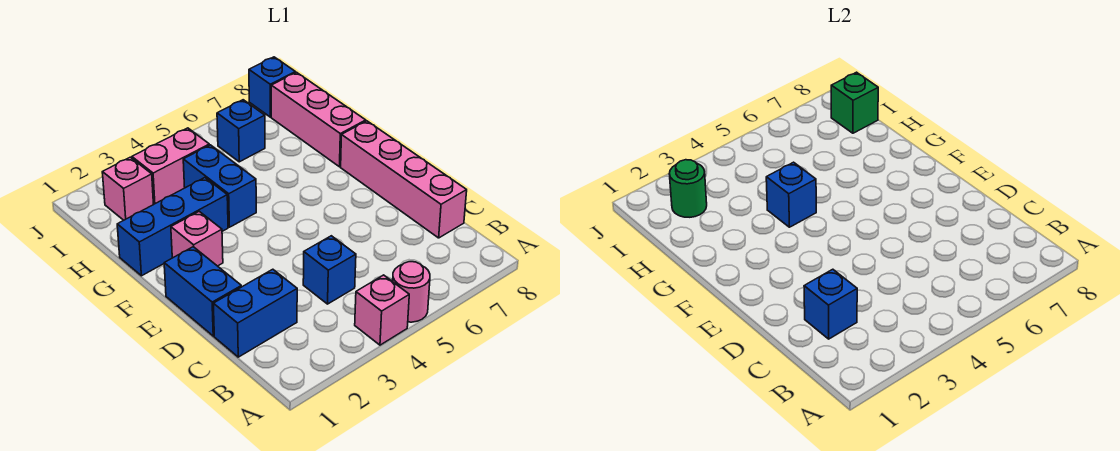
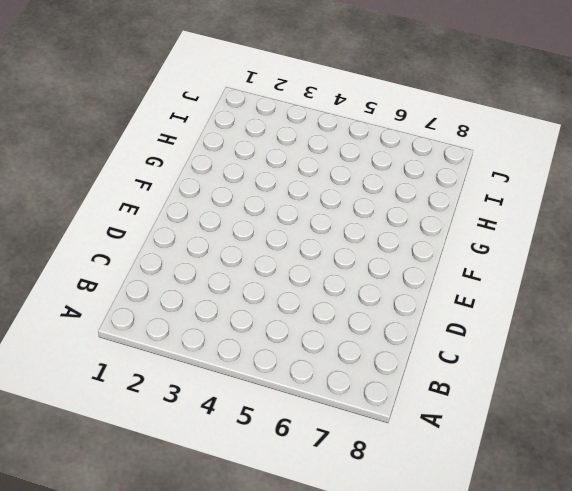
none -> pink brick A4 level 1
none -> pink round brick A5 level 1
none -> blue brick C1:C2 level 1

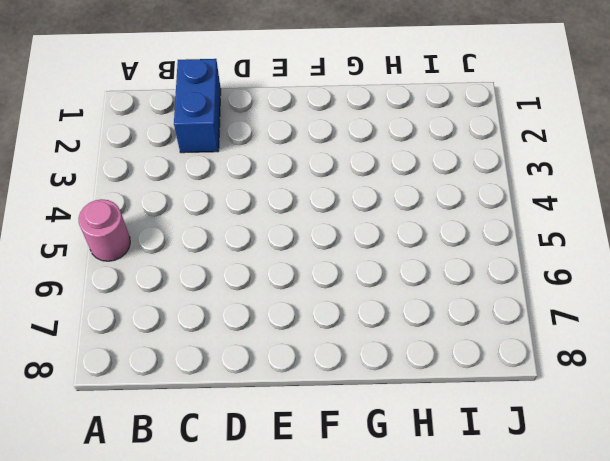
none -> pink brick A4 level 1
none -> blue brick C4 level 1
none -> pink brick C8:F8 level 1

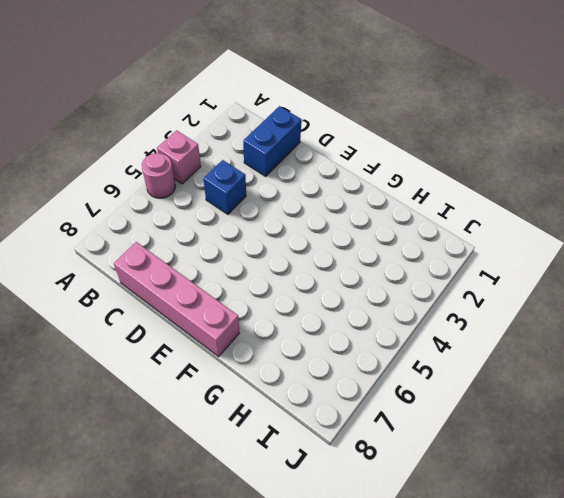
none -> blue brick D1:E1 level 1
none -> pink brick F2 level 1
none -> blue brick G1:G3 level 1

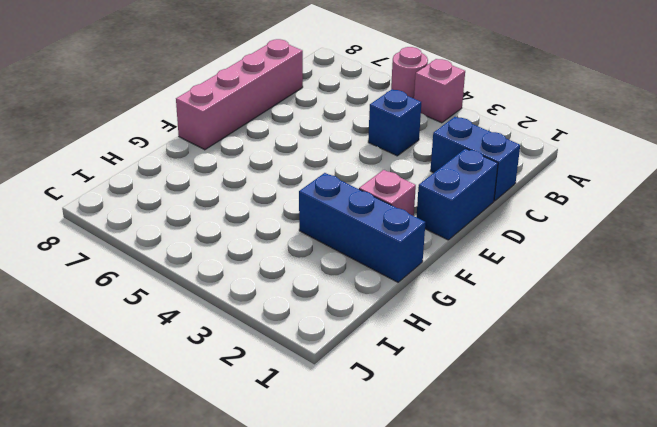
none -> blue brick G4:H4 level 1
none -> pink brick G8:I8 level 1
none -> pink brick I2 level 1

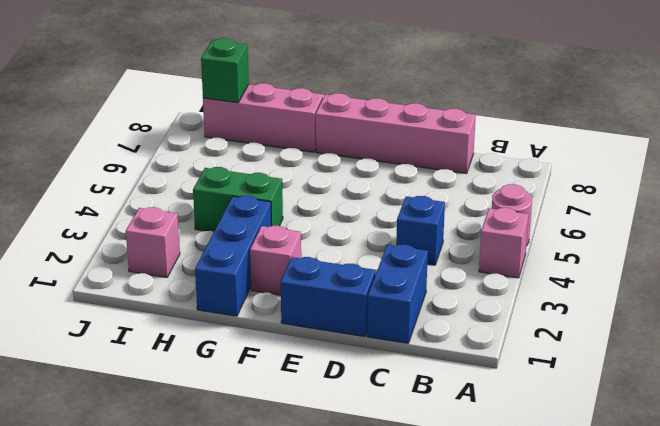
green brick G4:H4 level 1 -> blue brick G4:H4 level 1
none -> pink brick I3:I4 level 1
none -> blue brick I6 level 1
none -> blue brick J8 level 1

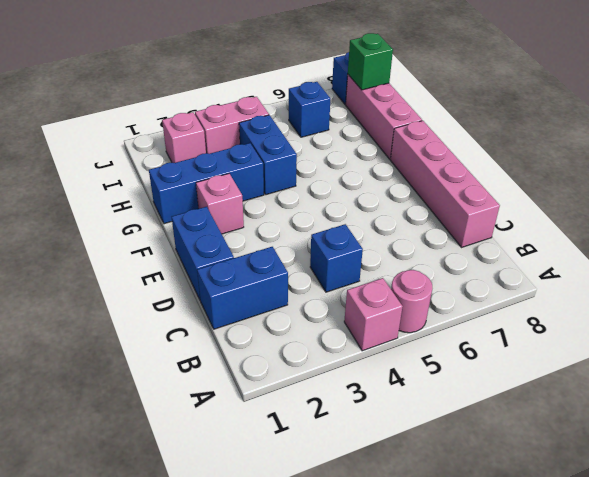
none -> blue brick C2 level 2
none -> blue brick G4 level 2
none -> green round brick I2 level 2

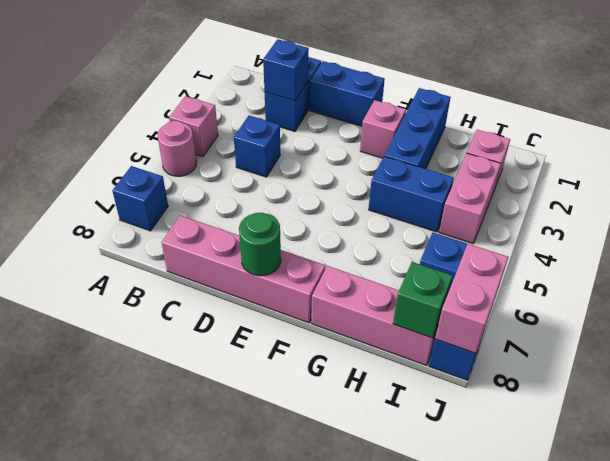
blue brick A7 level 1 -> blue brick G4 level 2
green round brick E8 level 2 -> green round brick I2 level 2
pink brick J7:J8 level 2 -> none

